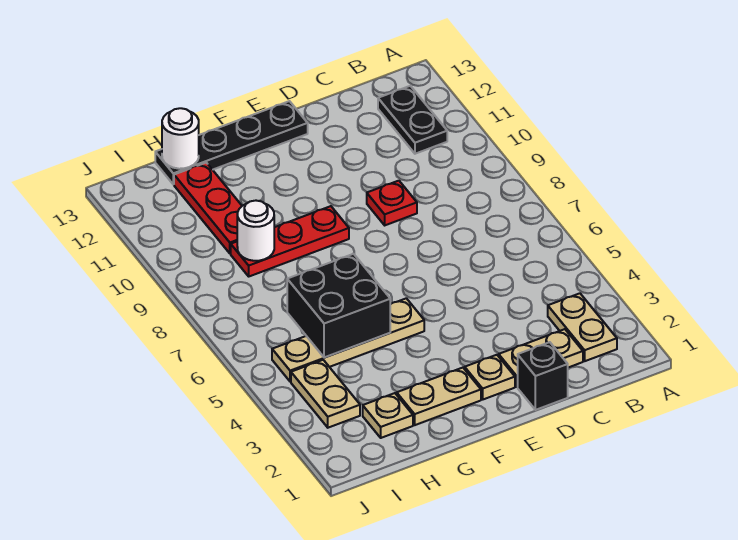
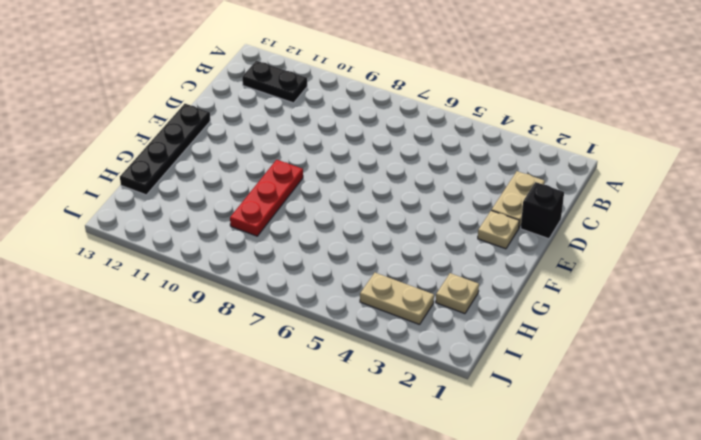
none -> tan plate B2:B3 level 1
none -> red plate D9 level 1
none -> tan plate F2:G2 level 1

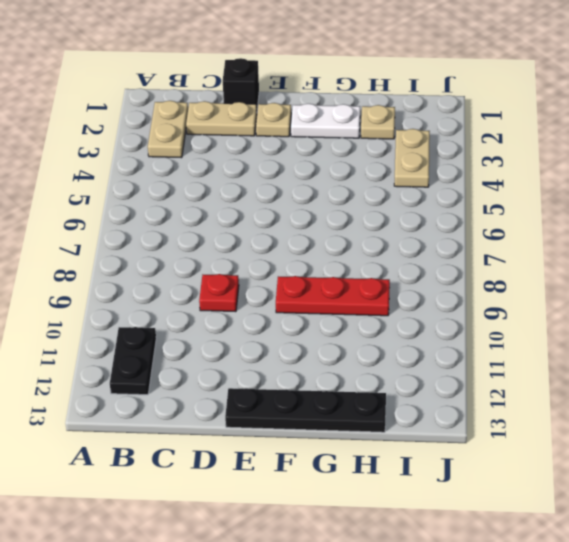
white plate F2:G2 level 1 -> tan plate F2:G2 level 1
none -> tan plate F5:I5 level 1
none -> red plate H10:H12 level 1
none -> black brick G5:H6 level 2

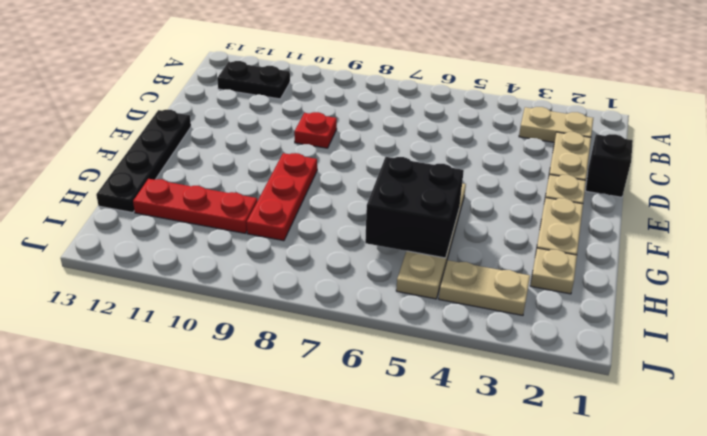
none -> white round brick H9 level 2
none -> white round brick H13 level 2

